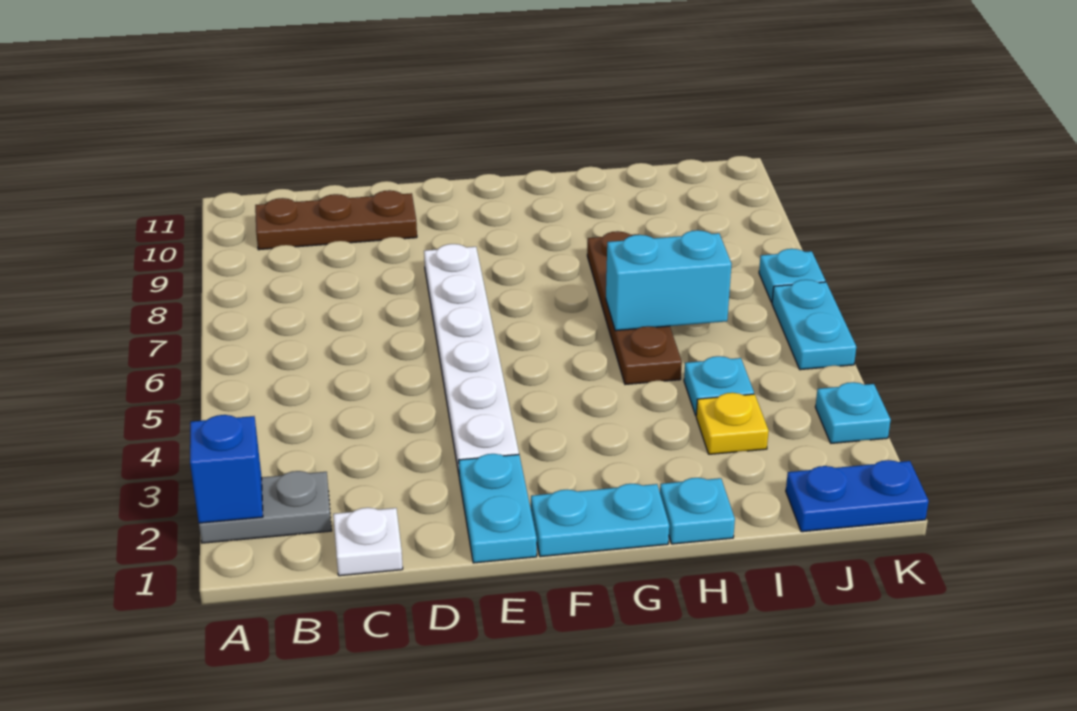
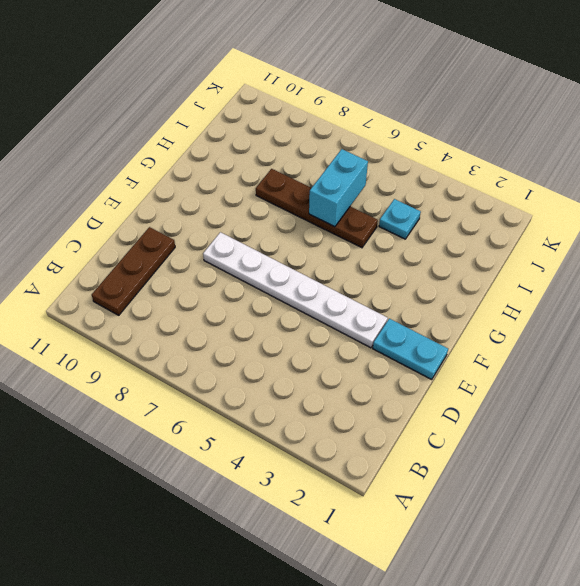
none -> grey plate A2:B2 level 1
none -> white plate C1 level 1
none -> cyan plate F1:G1 level 1

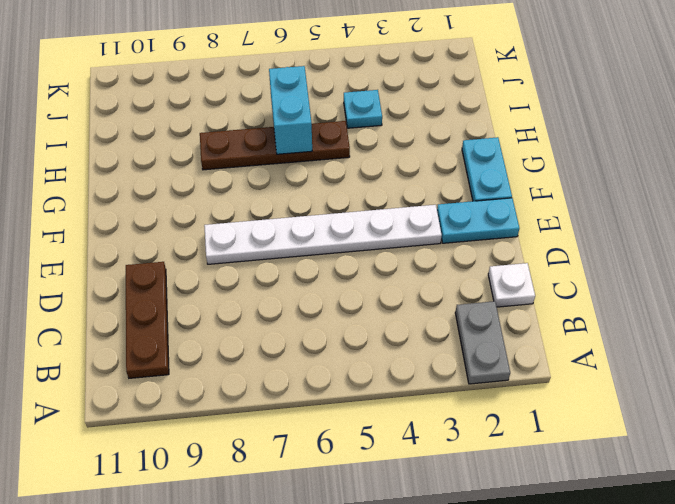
none -> cyan plate H1 level 1
none -> yellow plate I3 level 1
none -> blue plate J1:K1 level 1

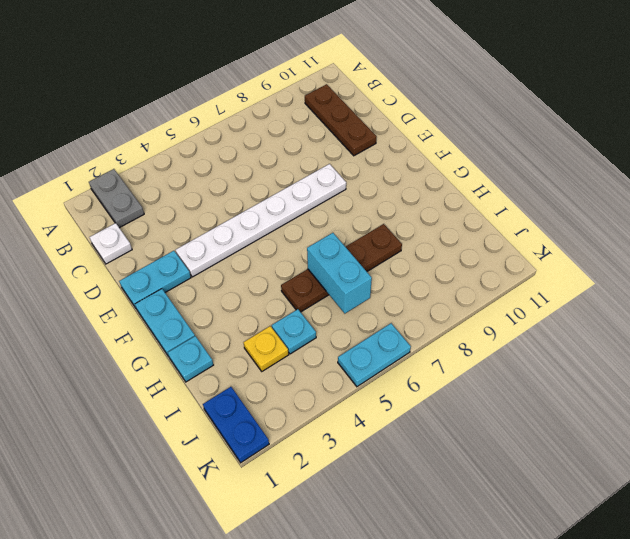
none -> cyan plate K3 level 1
none -> cyan plate K7 level 1
none -> blue brick A2 level 2

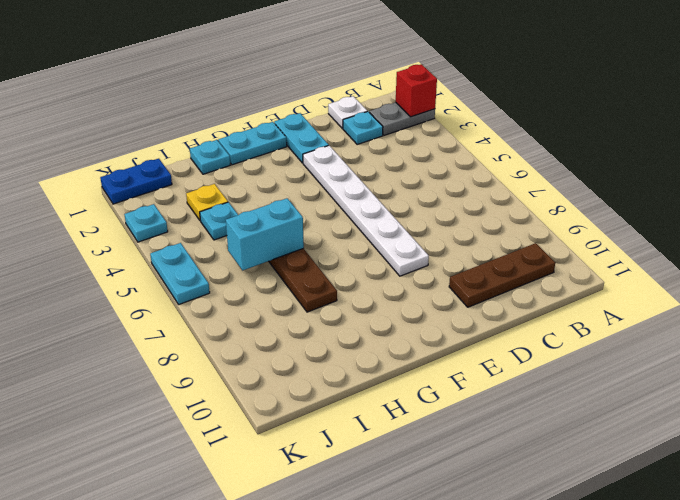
red brick A2 level 2 -> blue brick A2 level 2
cyan plate C2 level 1 -> cyan plate K7 level 1

